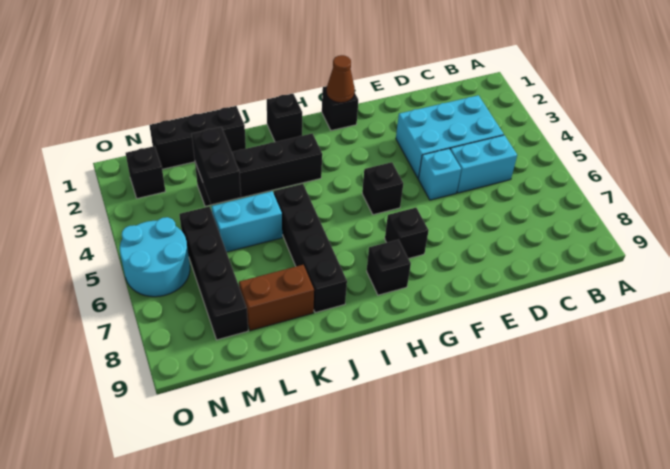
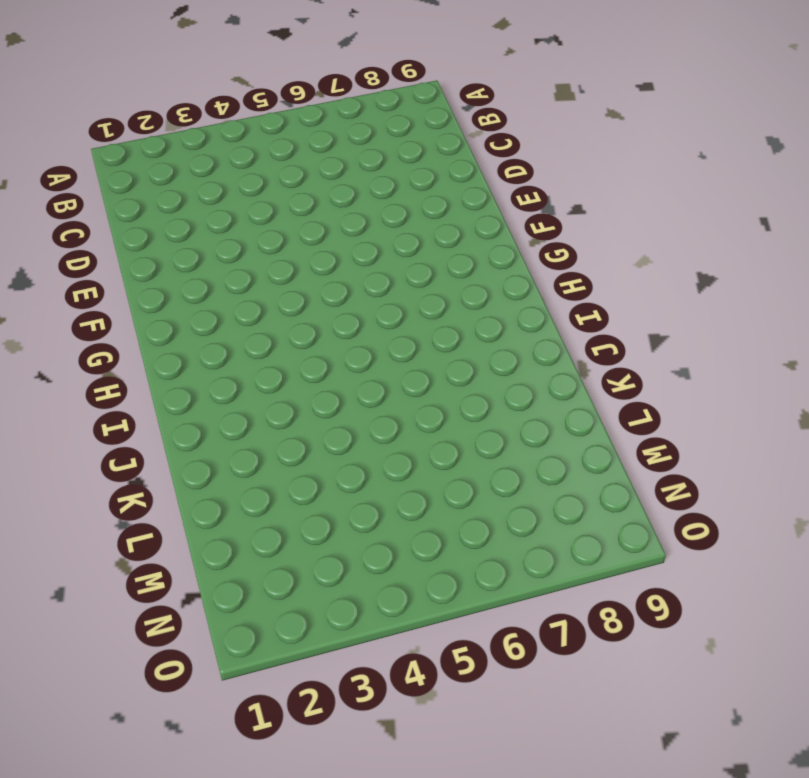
none -> cyan brick C3:E4 level 1
none -> cyan brick C5:D5 level 1
none -> cyan brick E5 level 1

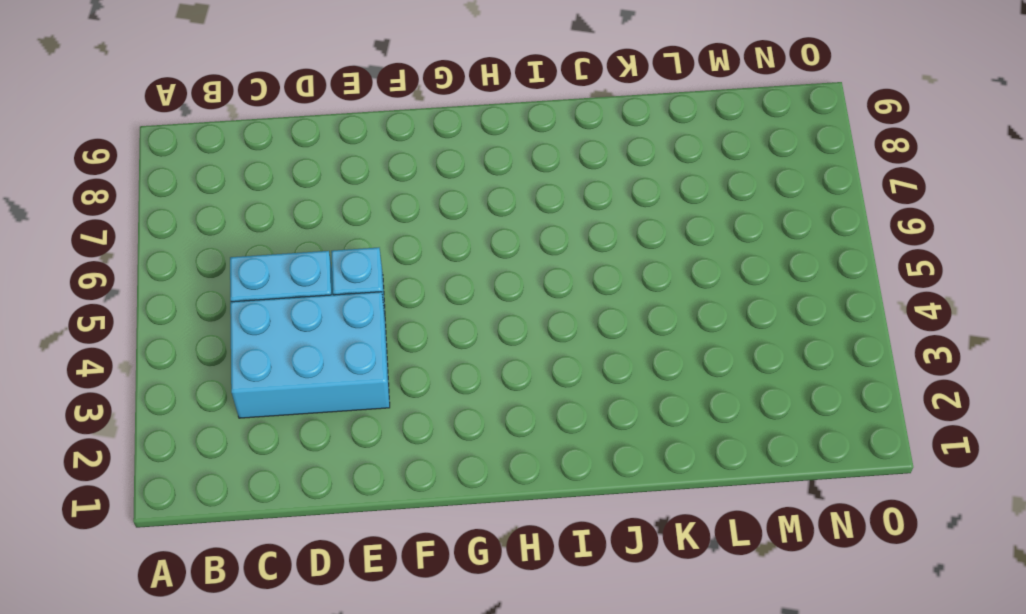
none -> black brick G1 level 1
none -> black brick G5 level 1
none -> black brick G7 level 1

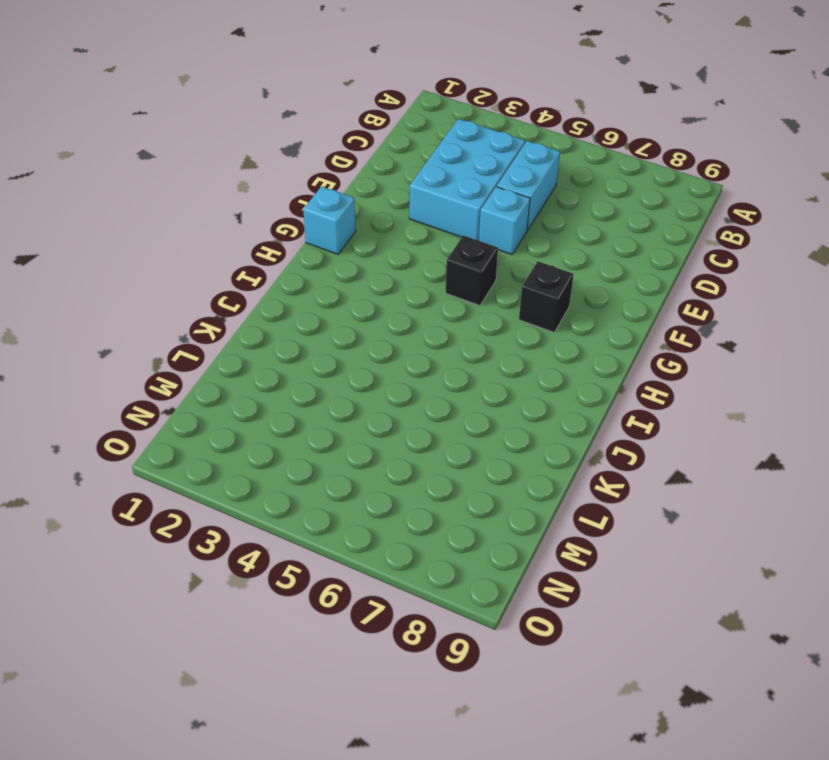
cyan brick G1 level 1 -> black brick G1 level 1
none -> black brick H8 level 1
none -> black brick I1 level 1
none -> black brick I3:L3 level 1

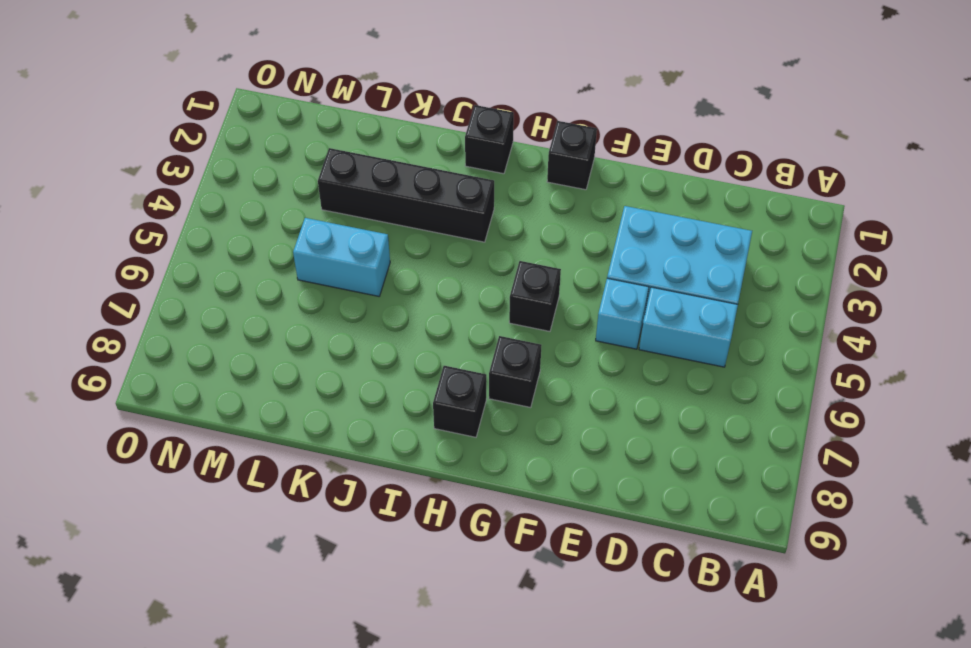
none -> black brick J5:J8 level 1
none -> black brick K1:M1 level 1
none -> brown brick K8:L8 level 1

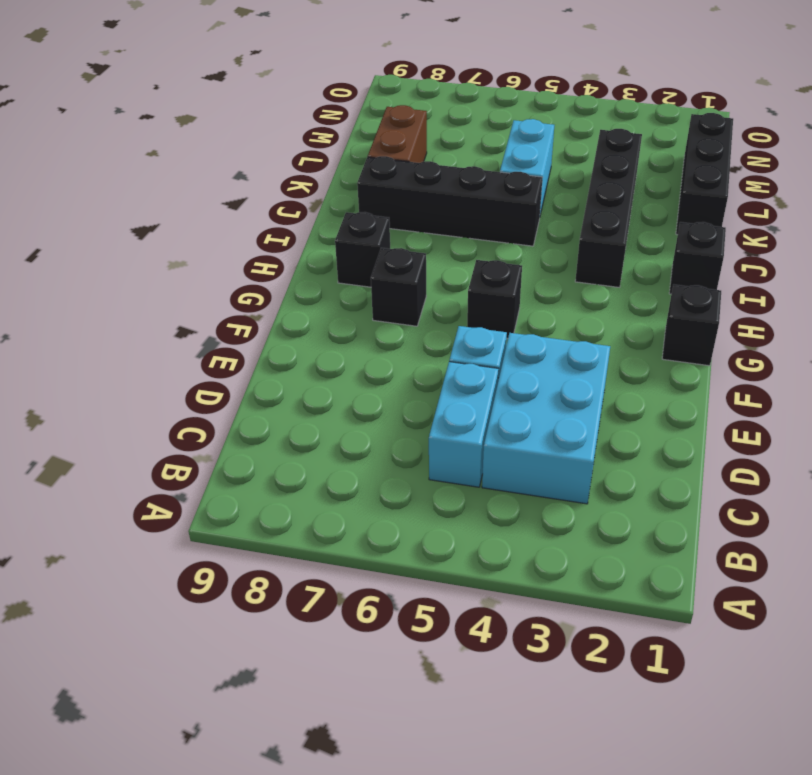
none -> black brick M5:M8 level 1
none -> black brick N2 level 1
none -> cyan round brick N5:O6 level 1

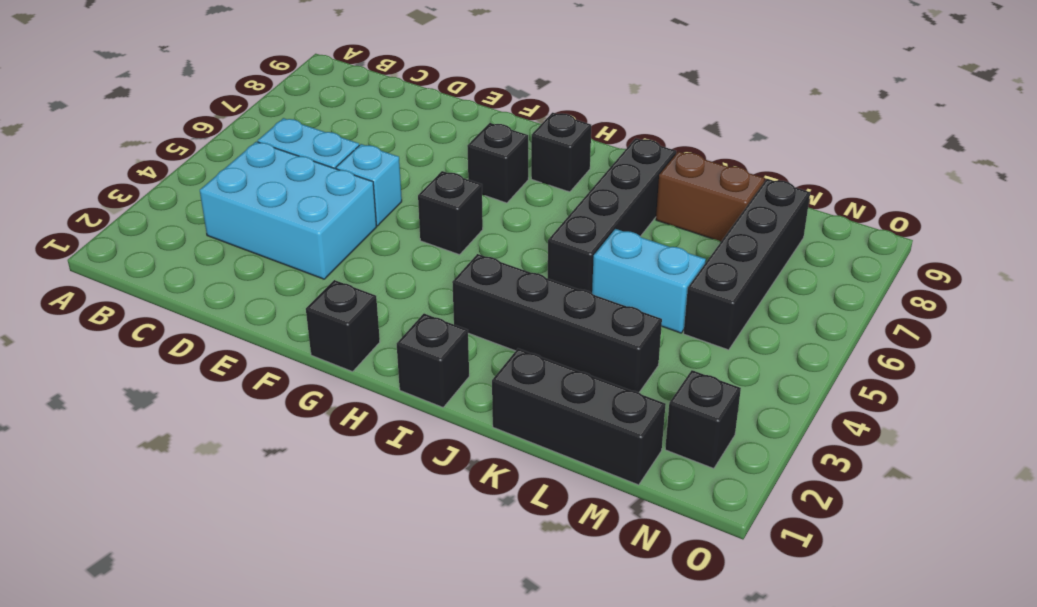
none -> cyan round brick N5:O6 level 1
none -> brown cone G1 level 2
none -> black brick L3:L4 level 2

